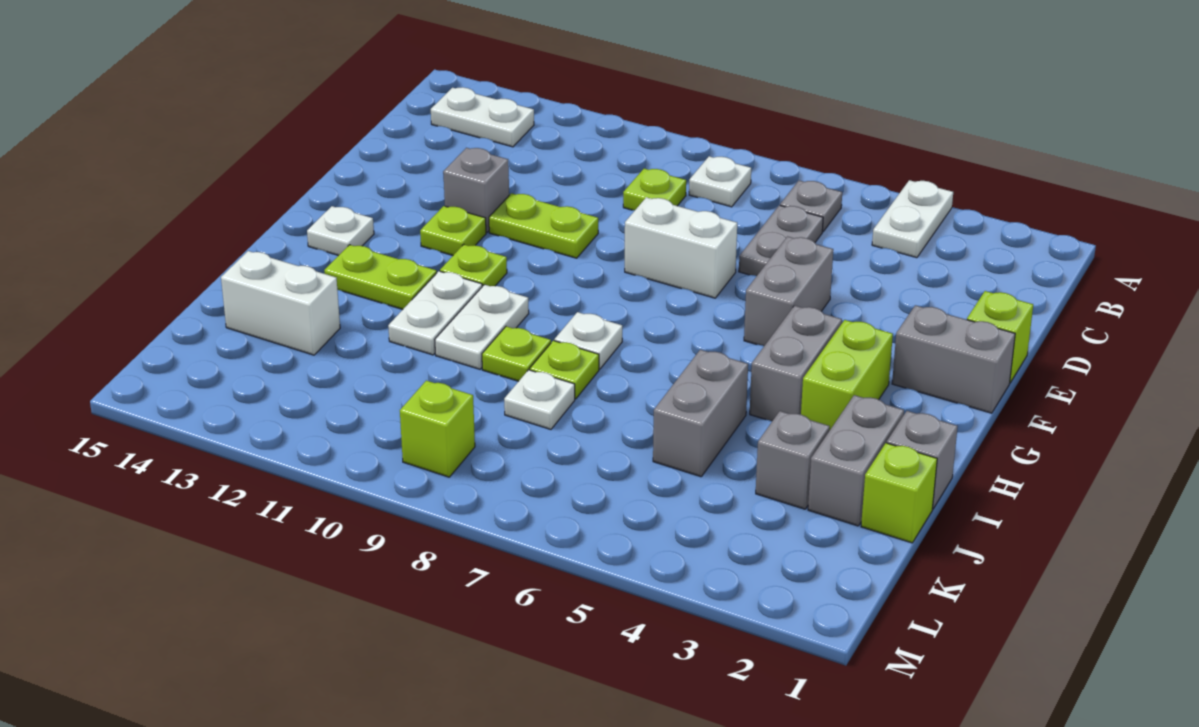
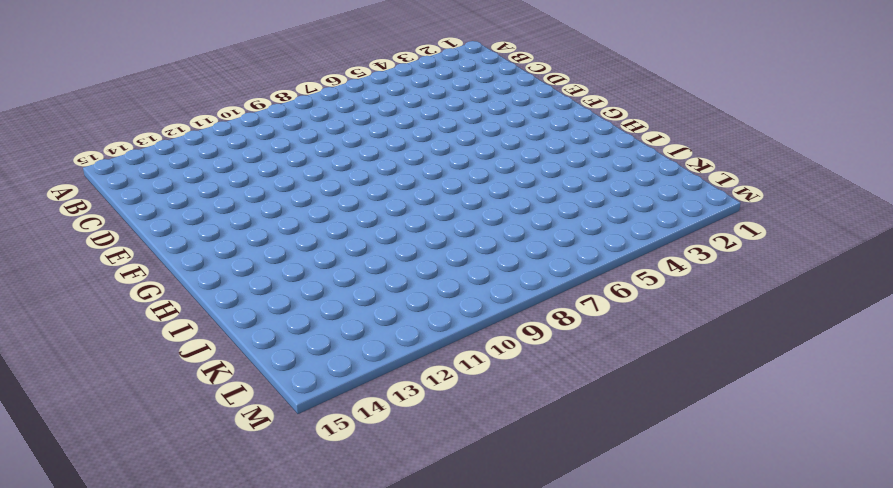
none -> white plate A4:B4 level 1
none -> grey plate B6 level 1
none -> white plate B8 level 1
none -> white plate B13:B14 level 1

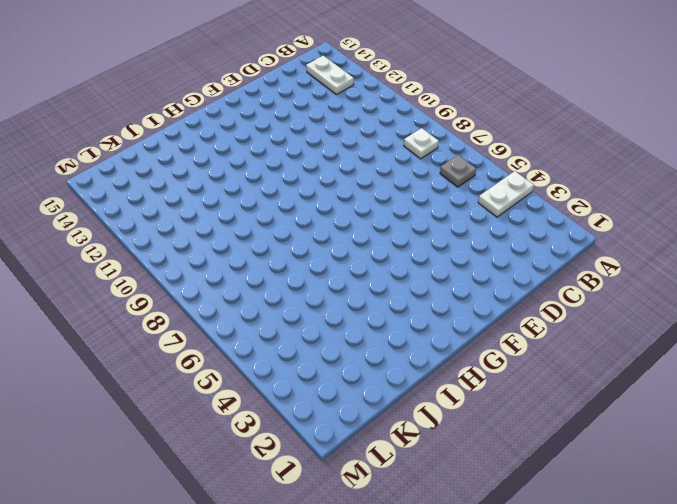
none -> grey plate C6:D6 level 1
none -> lime plate C9 level 1
none -> lime brick E1 level 1
none -> grey brick E5:F5 level 1

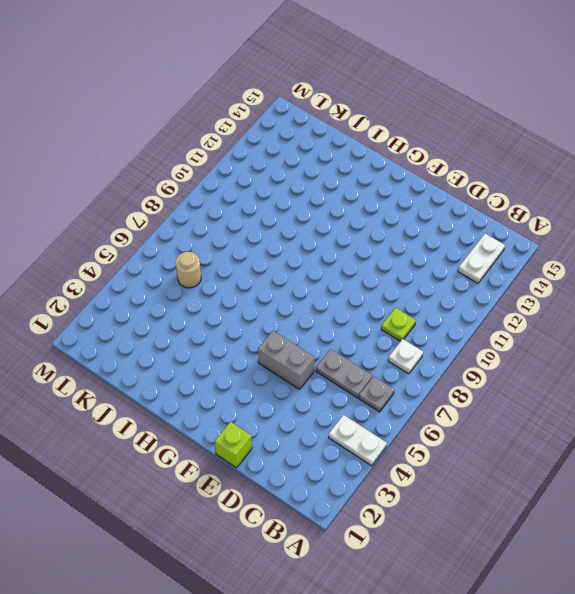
tan round brick K6 level 1 -> none
none -> white brick E7:E8 level 1
none -> lime plate E10:E11 level 1
none -> grey brick E12 level 1
none -> grey brick F1:F2 level 1

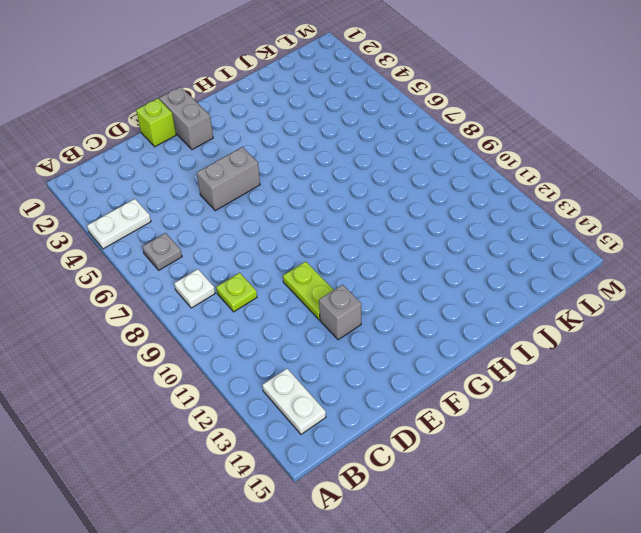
none -> grey plate C6:D6 level 1
none -> white brick E7:E8 level 1
none -> lime plate F12 level 1
none -> lime brick G3:H3 level 1

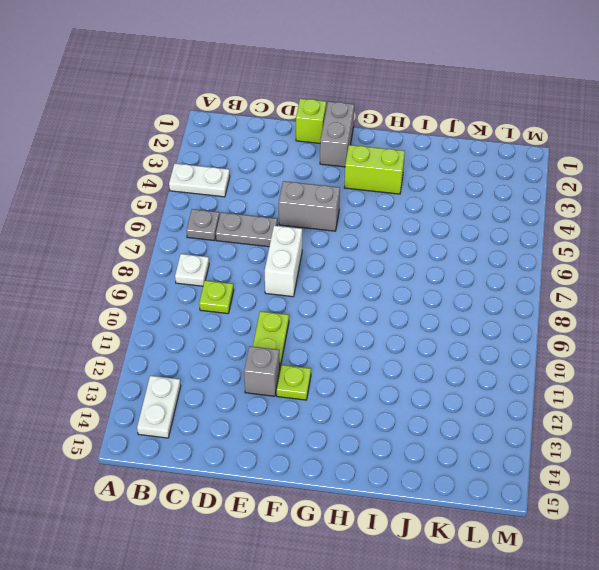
none -> grey brick G4:H4 level 1
none -> lime plate G11 level 1
none -> white plate G14 level 1
none -> white plate H8 level 1

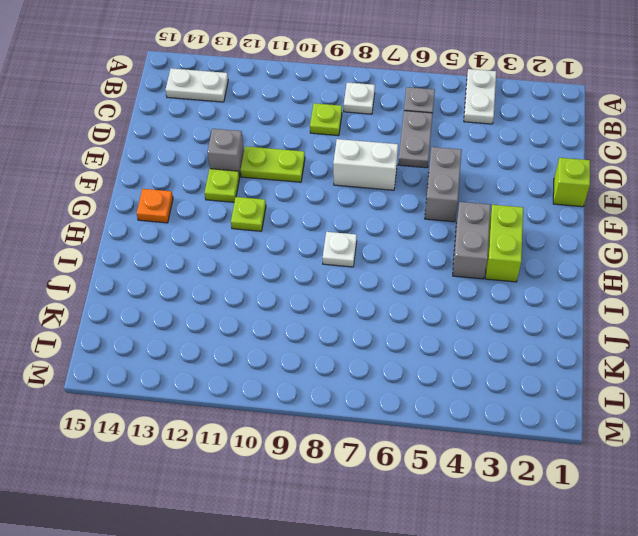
orange plate G14 level 1 -> white plate G14 level 1
none -> grey brick F1:F2 level 1
none -> white plate H10:I10 level 1
none -> white plate H11:I11 level 1
none -> lime plate H12:H13 level 1

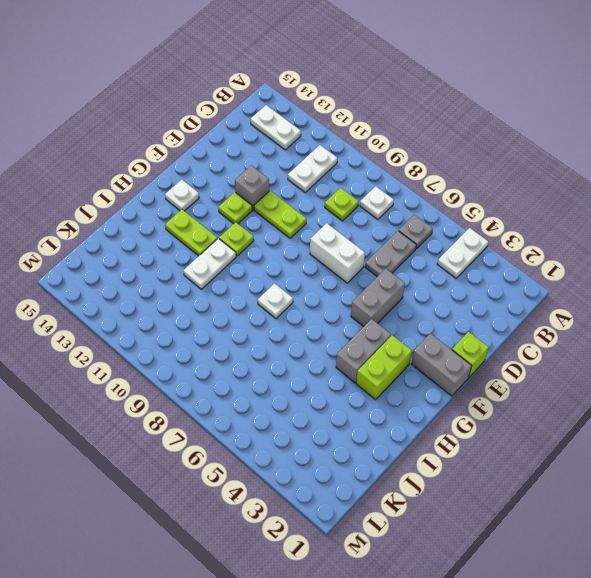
white plate B11:C11 level 1 -> white plate H10:I10 level 1
none -> grey brick I1 level 1
none -> grey brick I2:J2 level 1
none -> grey brick I5:J5 level 1
none -> lime plate I8 level 1

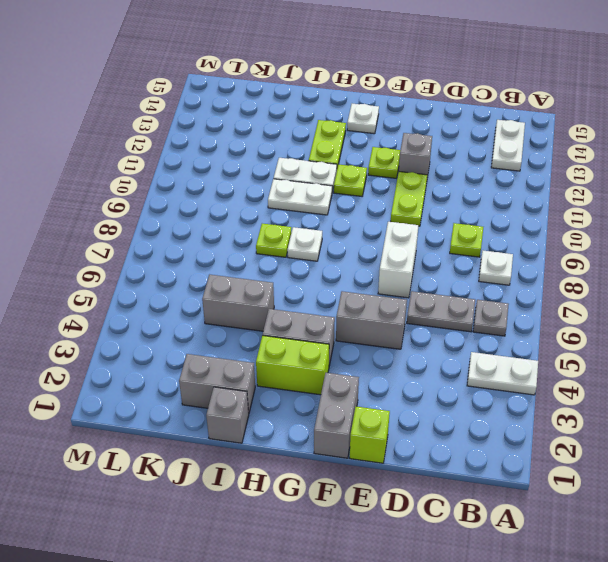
none -> lime plate I9 level 1
none -> lime brick J1 level 1
none -> grey brick J3 level 1
none -> white plate J8 level 1

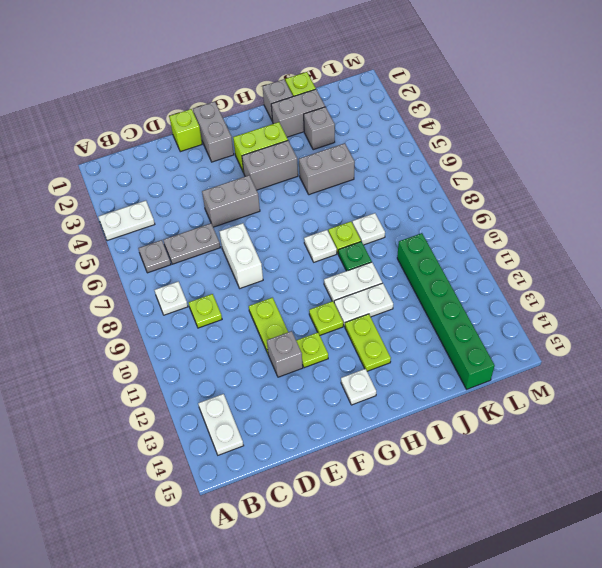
green plate I9 level 1 -> lime plate I9 level 1
green brick K10:K15 level 1 -> none
none -> white brick J13:J14 level 1
none -> lime brick L9 level 1

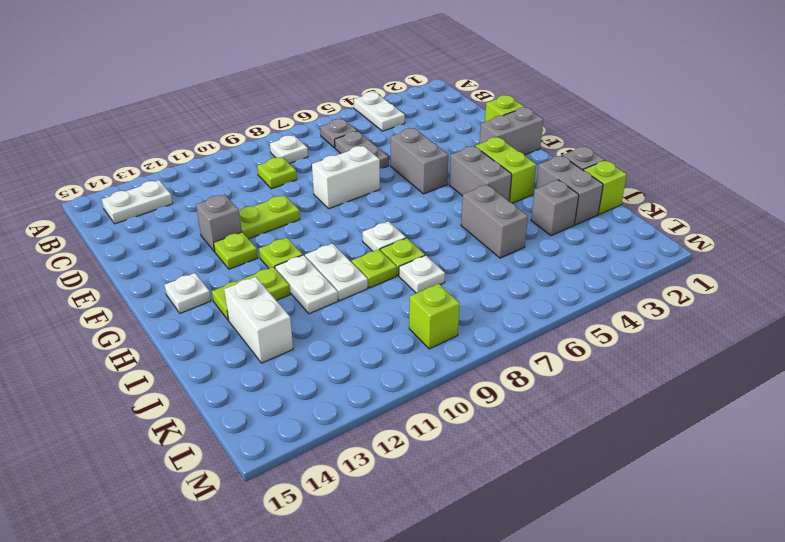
white brick I13:J13 level 1 -> white brick J13:J14 level 1

